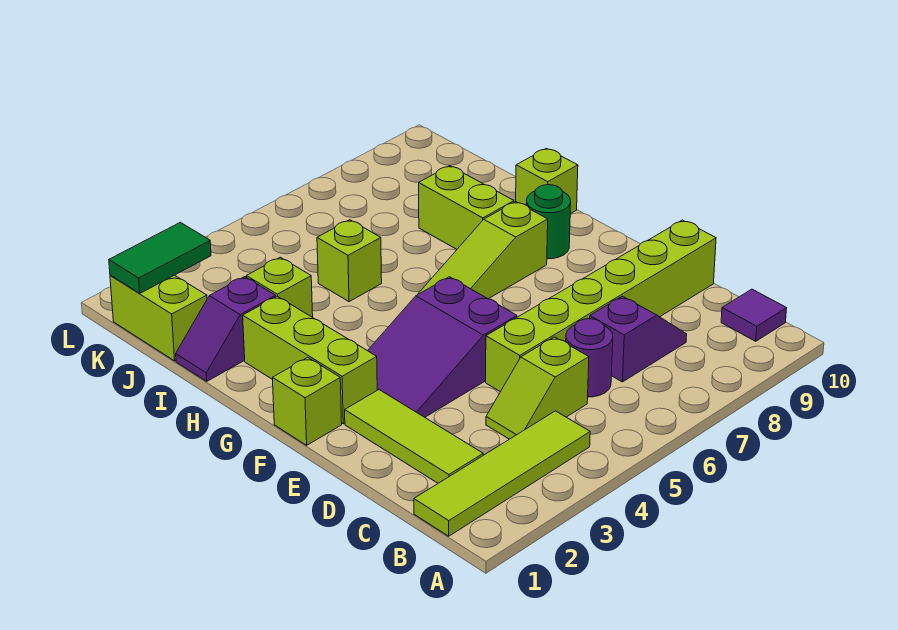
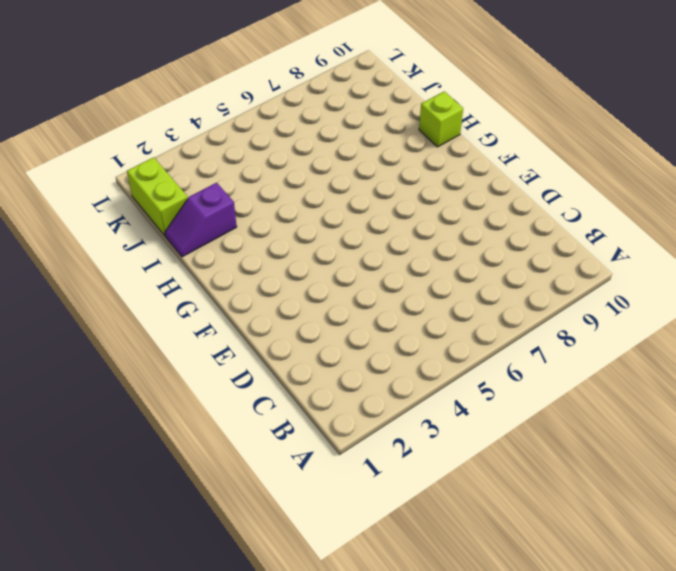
none -> lime tile B1:B4 level 1
none -> purple tile B10 level 1
none -> lime tile C2:E2 level 1

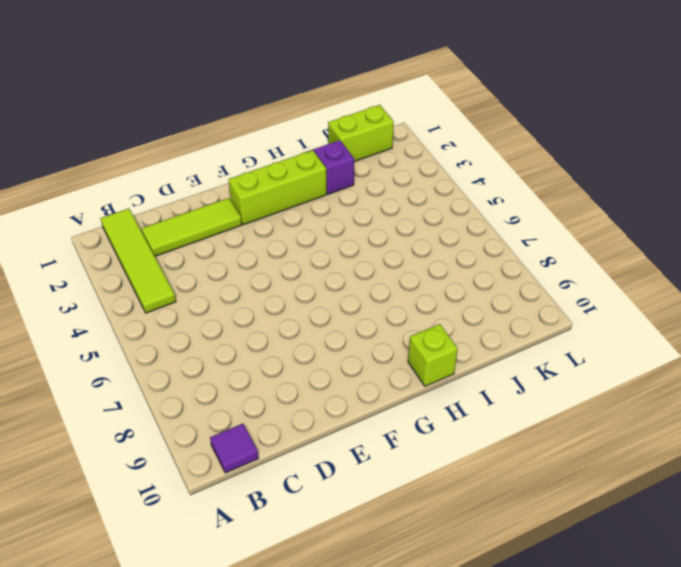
none -> lime slope C4:C5 level 1 top 5
none -> purple round brick C6 level 1
none -> purple slope C7:C8 level 1 top 7

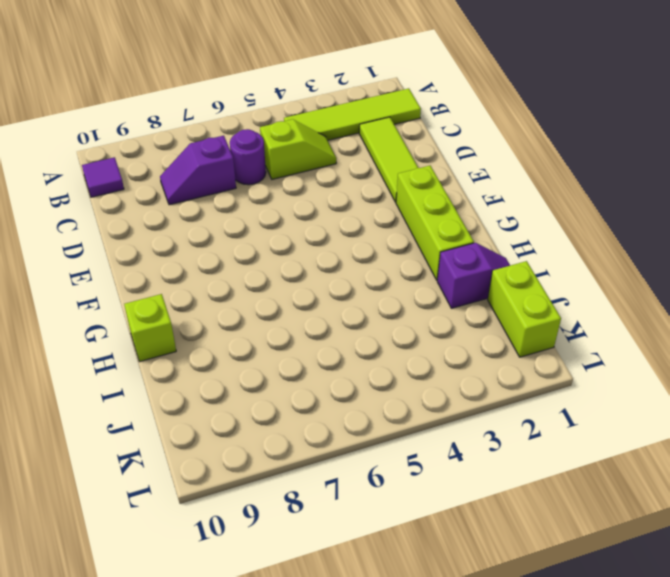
none -> lime brick D5:D10 level 1
none -> purple slope E3:F5 level 1 top 5
none -> lime brick F1 level 1

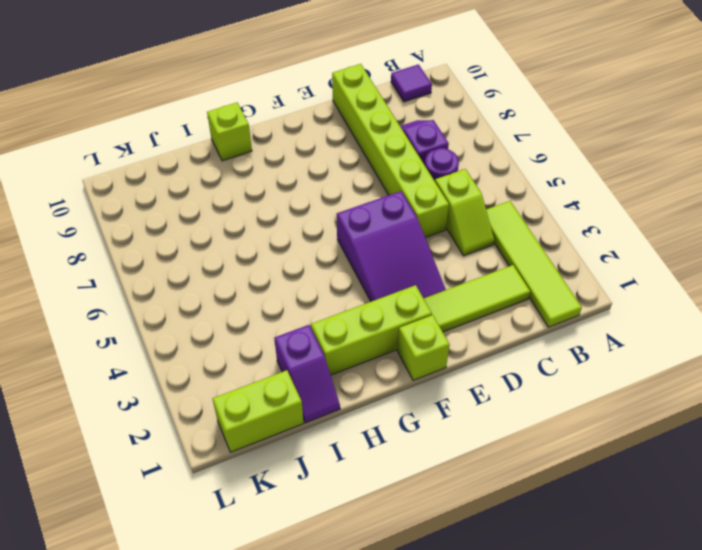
none -> lime slope G6:G8 level 1 top 8
none -> green round brick G9 level 1
none -> lime brick H8:I8 level 1

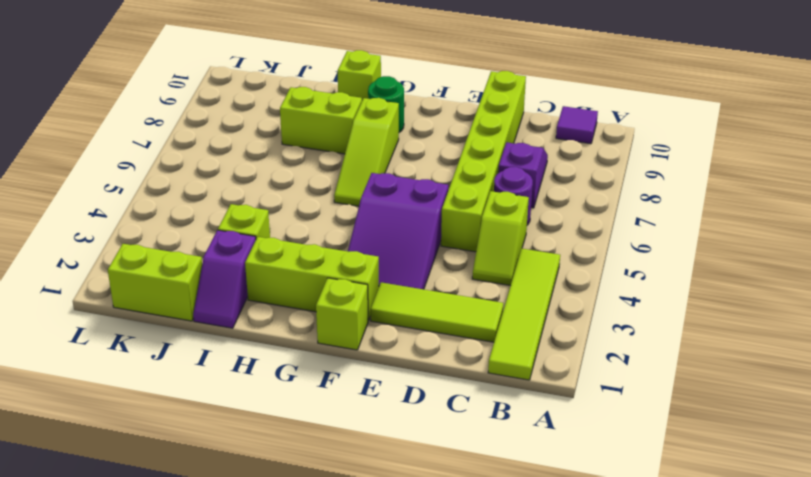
none -> lime brick I5 level 1
none -> green tile K1:K2 level 2

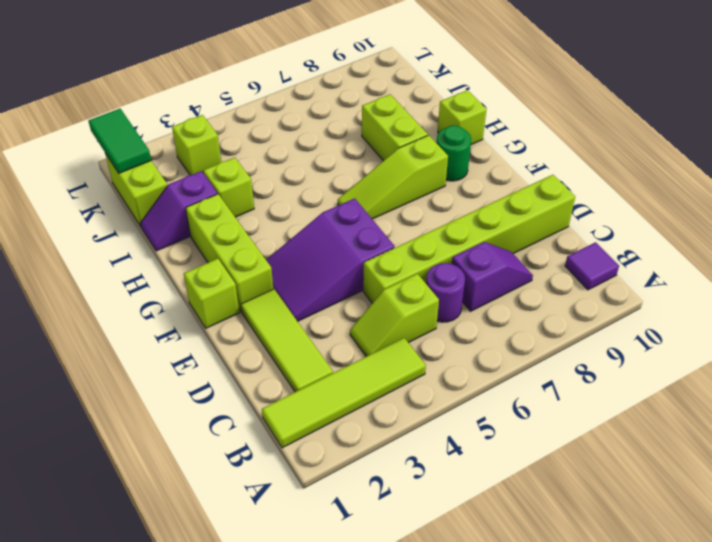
green tile K1:L1 level 2 -> green tile K1:K2 level 2
lime brick K3 level 1 -> lime brick I5 level 1

